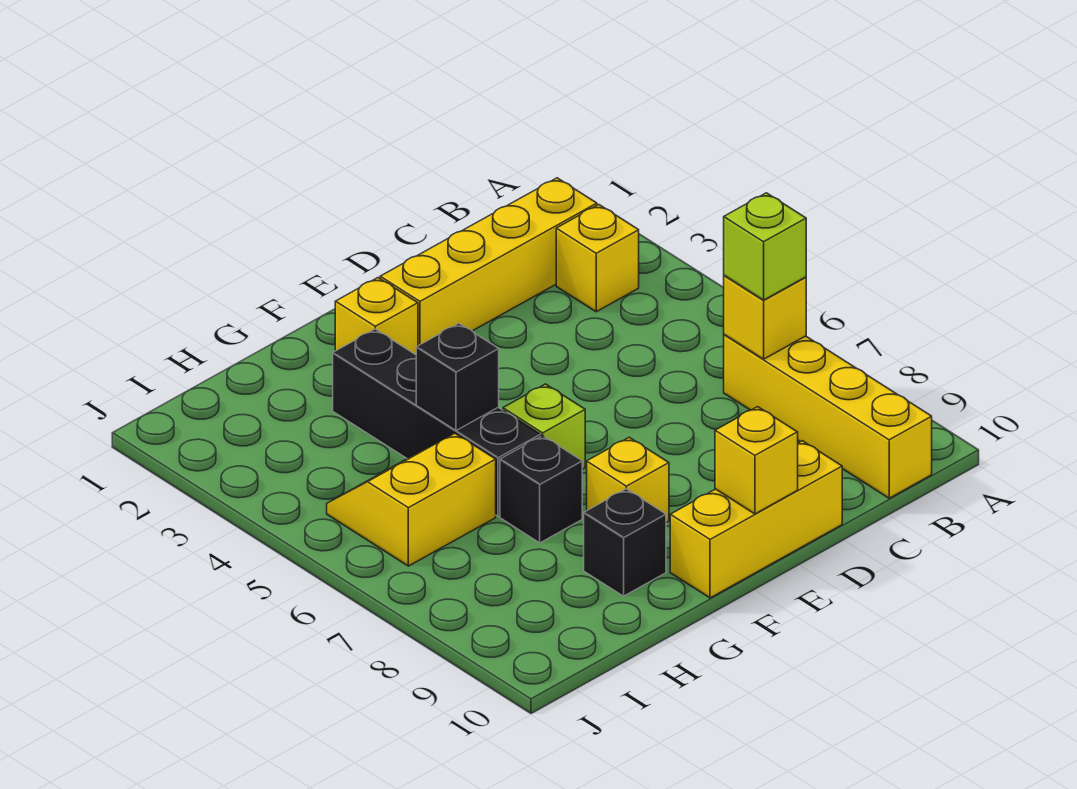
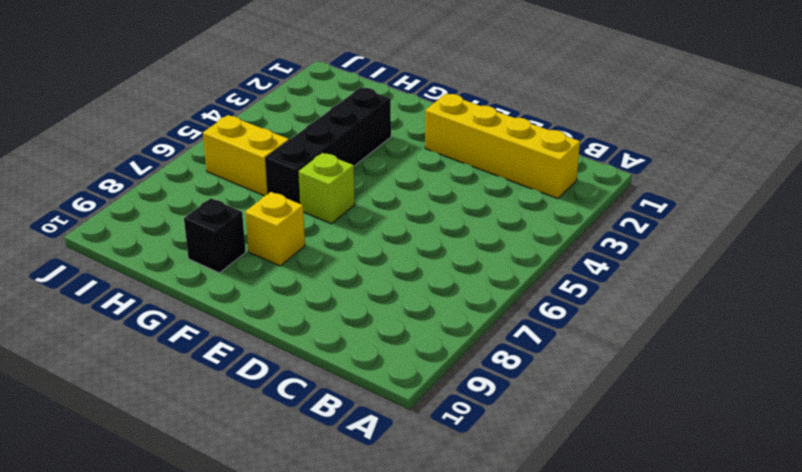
none -> yellow brick B3 level 1
none -> yellow brick B7:B10 level 1
none -> yellow brick D10:F10 level 1

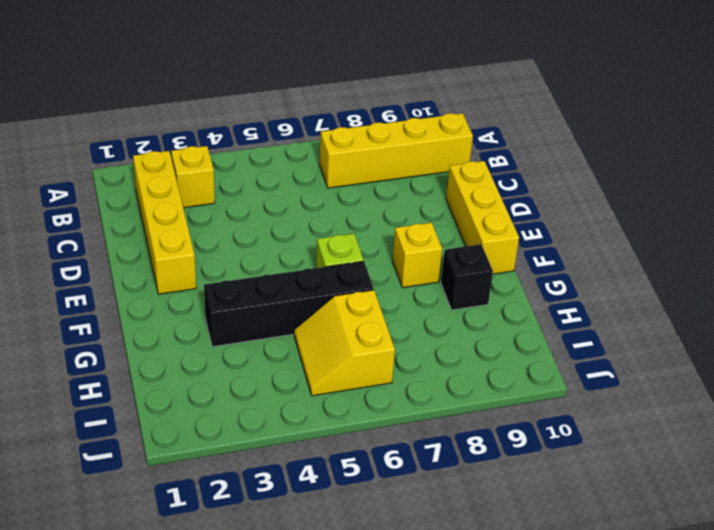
none -> yellow brick F2 level 1
none -> black brick G7 level 1
none -> yellow brick B7 level 2

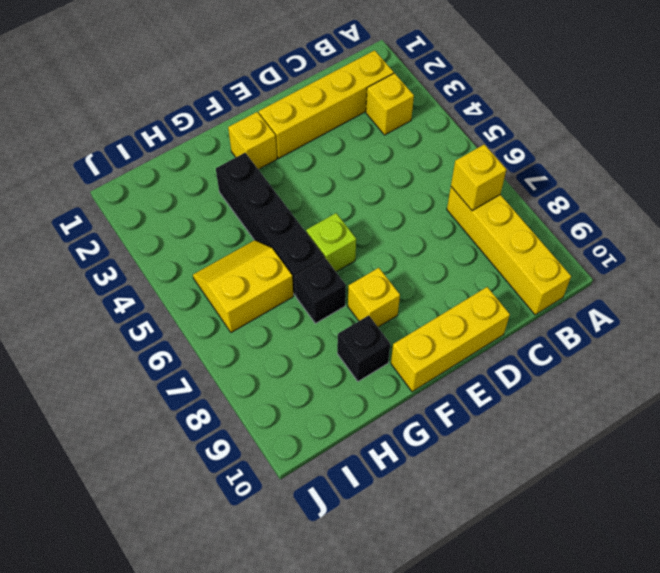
none -> yellow brick E10 level 2
none -> black brick G5 level 2
none -> lime brick B7 level 3

